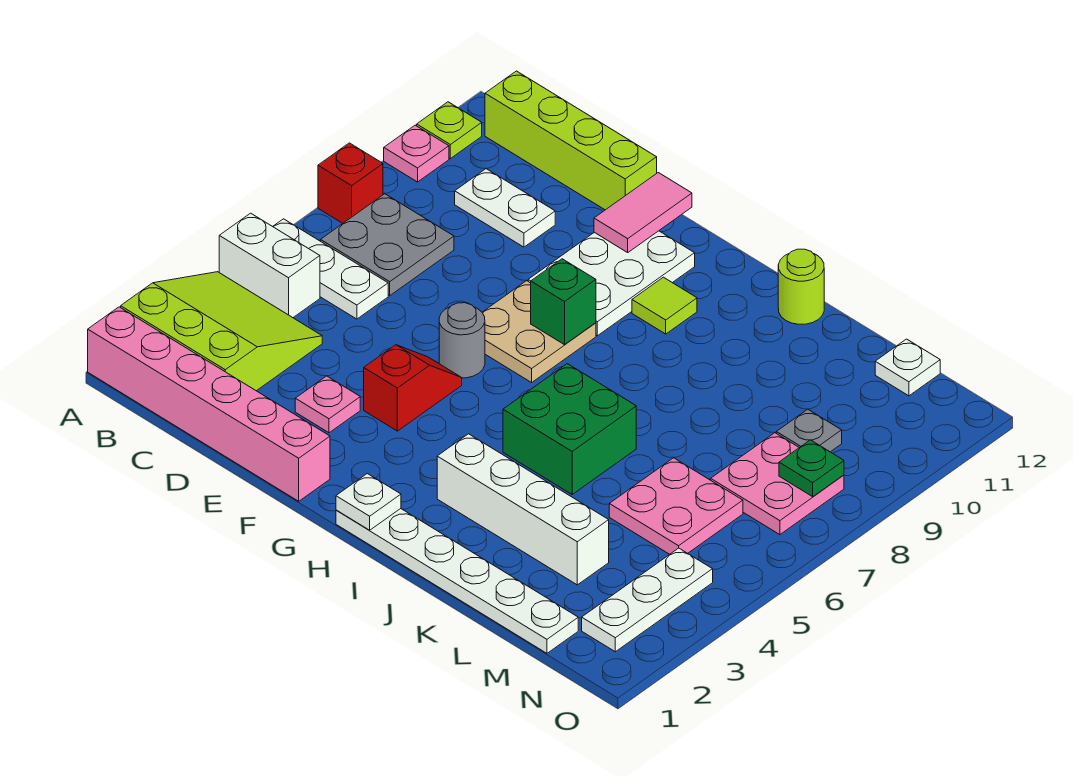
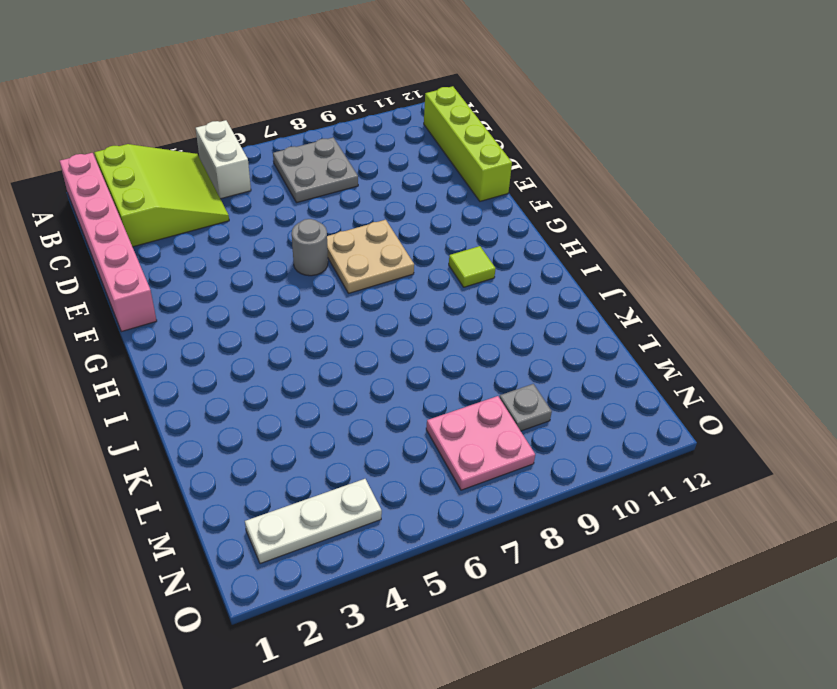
none -> white plate A6:C6 level 1
none -> red brick A8 level 1
none -> pink plate A10 level 1

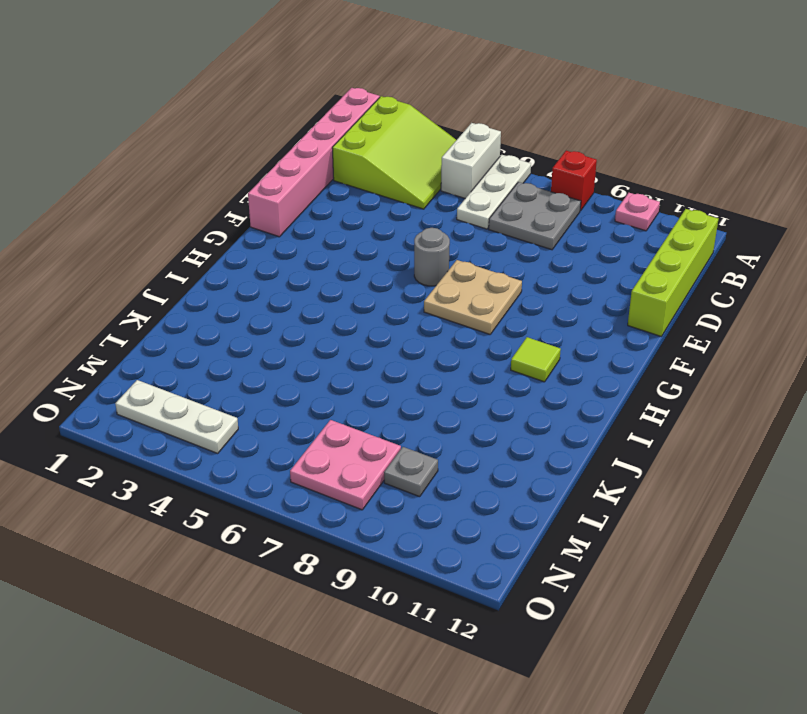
none -> lime plate A11 level 1
none -> white plate C10:D10 level 1
none -> pink plate E3 level 1

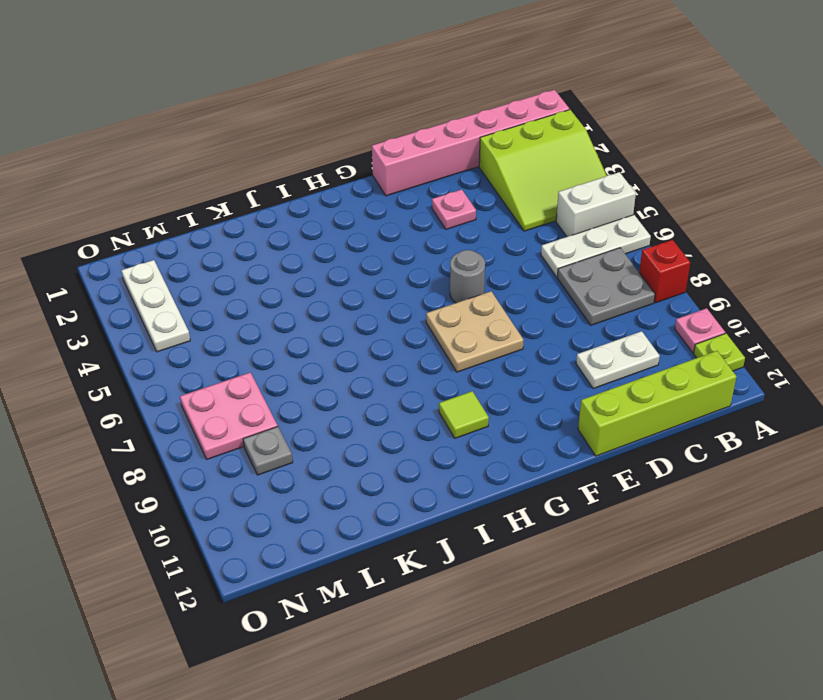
none -> red slope F4:F5 level 1 top 4
none -> white plate F9:G11 level 1
none -> white plate H1:M1 level 1

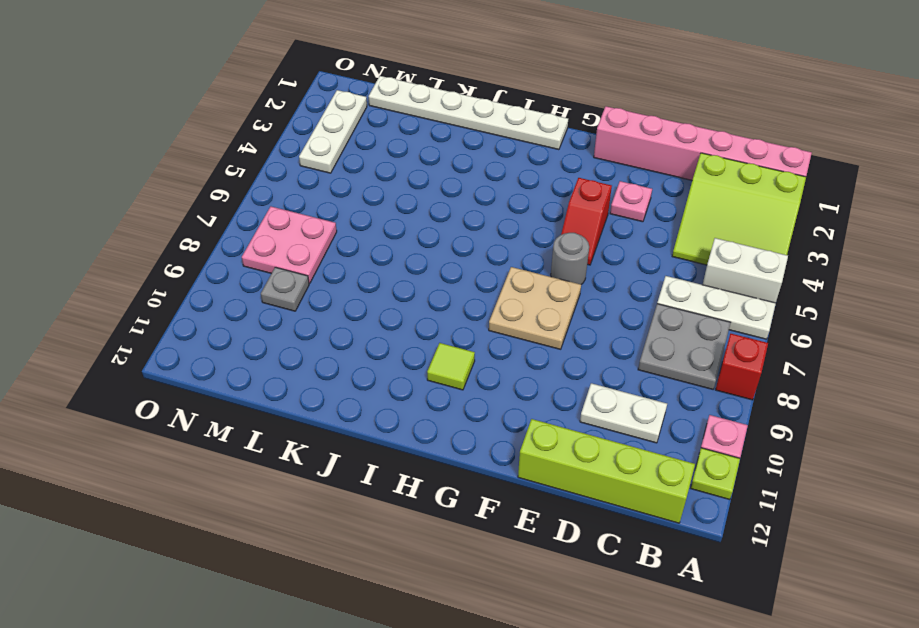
none -> white plate F9:G11 level 1
none -> white brick I3:L3 level 1
none -> green brick I5:J6 level 1

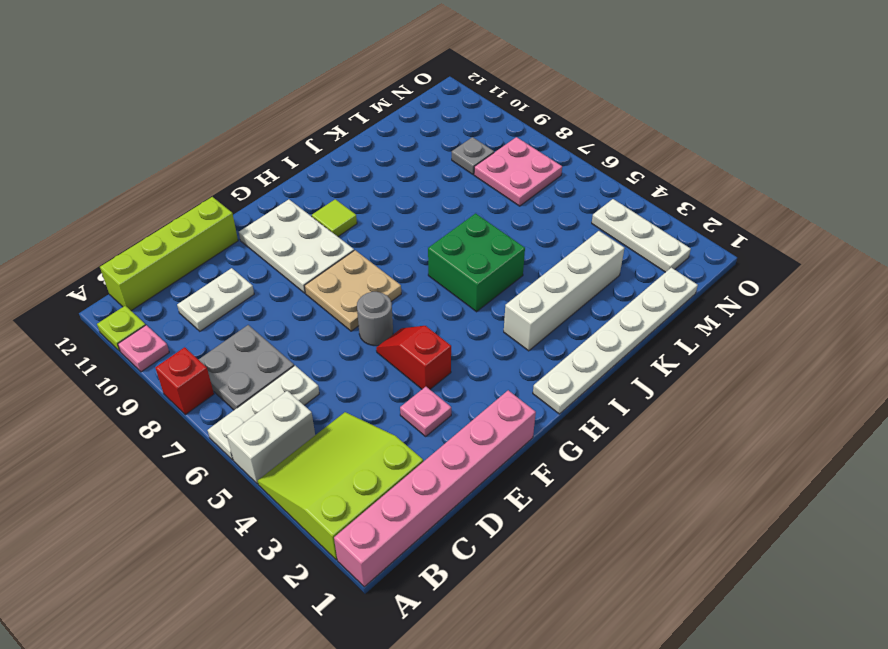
none -> lime round brick J12 level 1
none -> pink plate L5:M6 level 1
none -> white plate M12 level 1

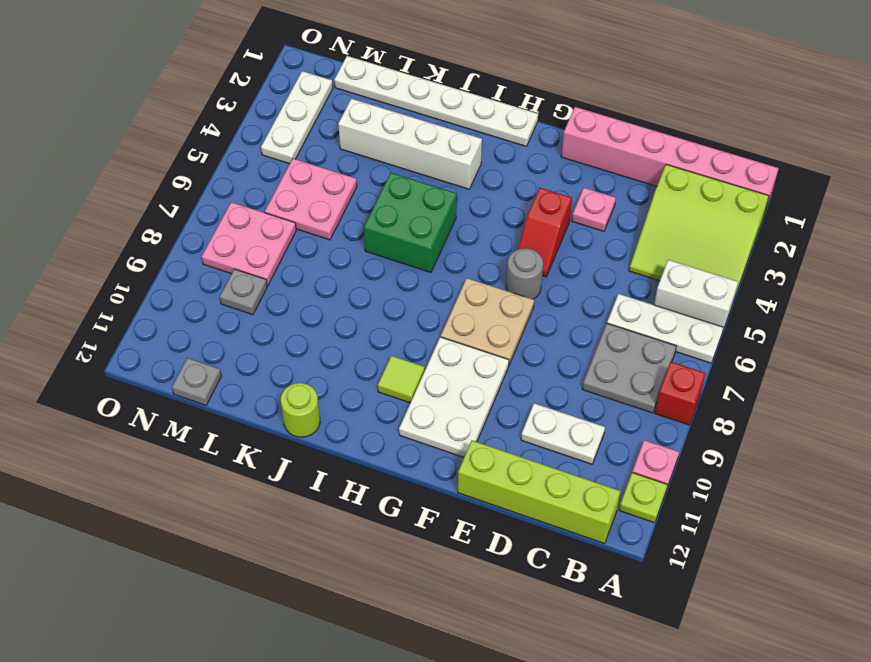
grey plate M12 level 1 -> white plate M12 level 1
none -> pink tile F11:F12 level 2
none -> green brick G8 level 2
none -> white plate H1 level 2

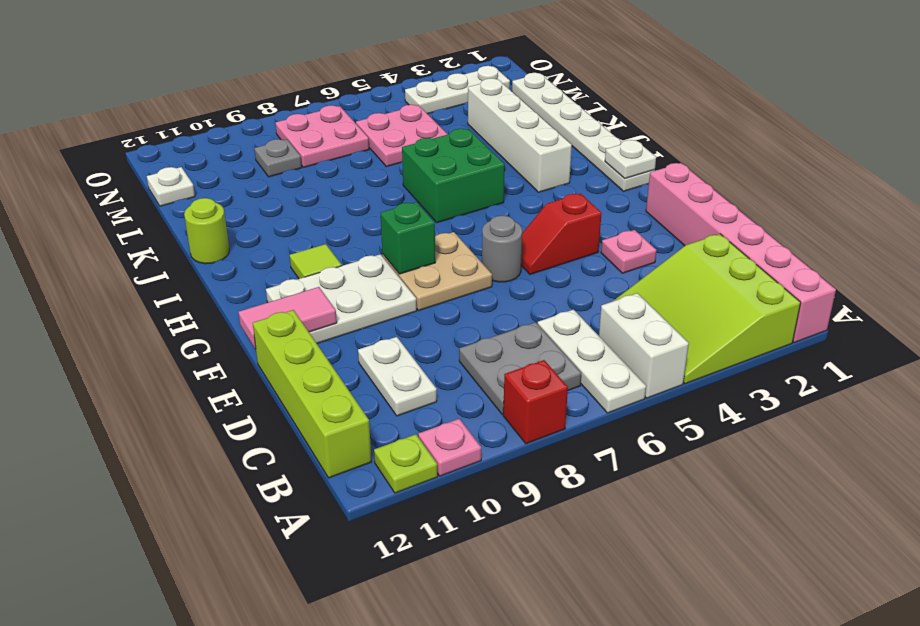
none -> green plate N8 level 2

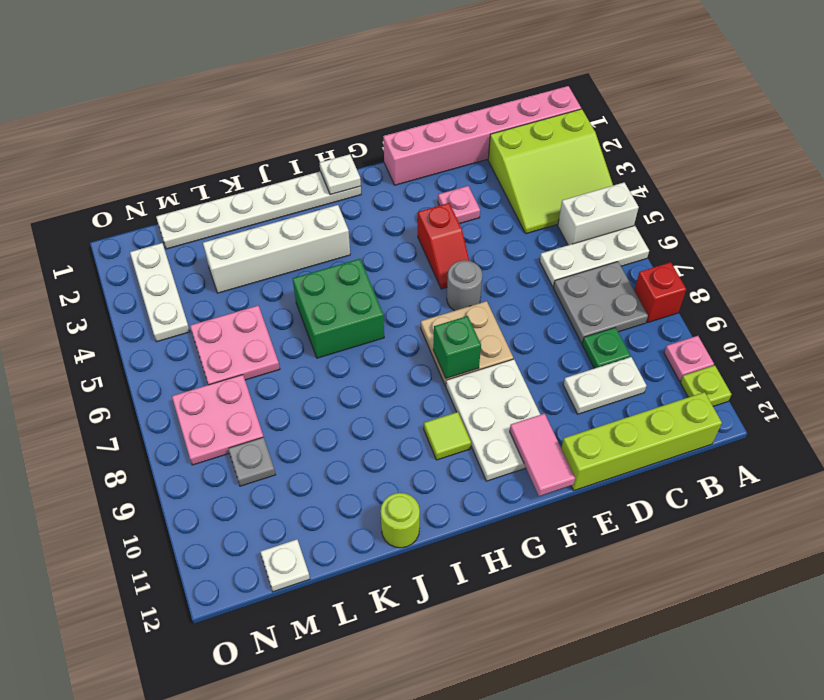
green plate C9 level 1 -> green plate N8 level 2

